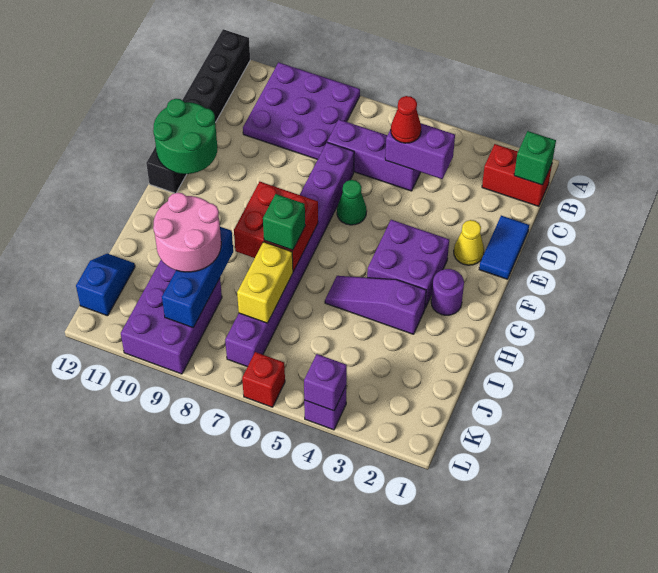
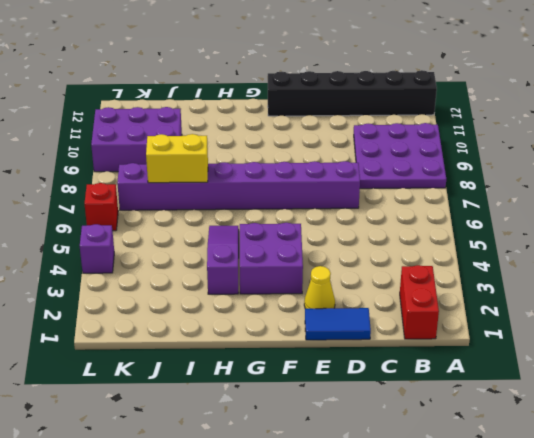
none -> purple brick C5:C7 level 1
none -> green cone E6 level 1
none -> purple round brick G2 level 1

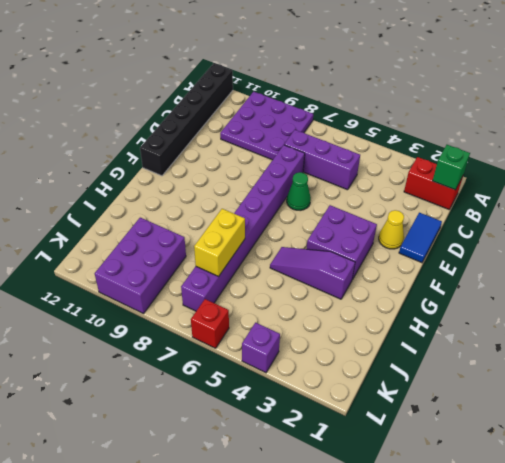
none -> purple round brick G2 level 1
none -> blue slope J12:K12 level 1 top K
none -> purple brick C4:C5 level 2

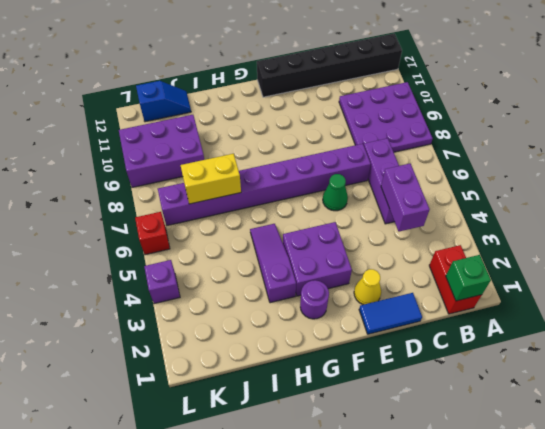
none -> green round brick E11:F12 level 2
none -> red brick G7:H8 level 2
none -> blue brick I9:K9 level 2

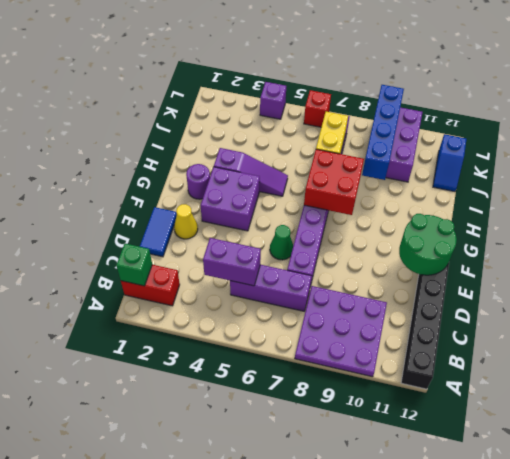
blue brick I9:L9 level 2 -> blue brick I9:K9 level 2
none -> purple brick L4 level 2
none -> red cone C5 level 3
none -> green brick H7 level 3

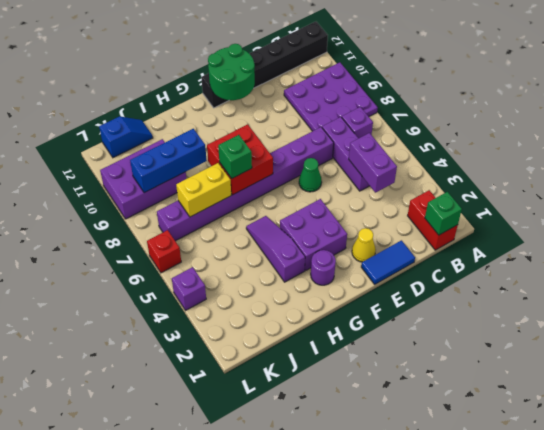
purple brick B7 level 1 -> purple brick L4 level 2
none -> red cone C5 level 3
none -> pink round brick I9:J10 level 3

